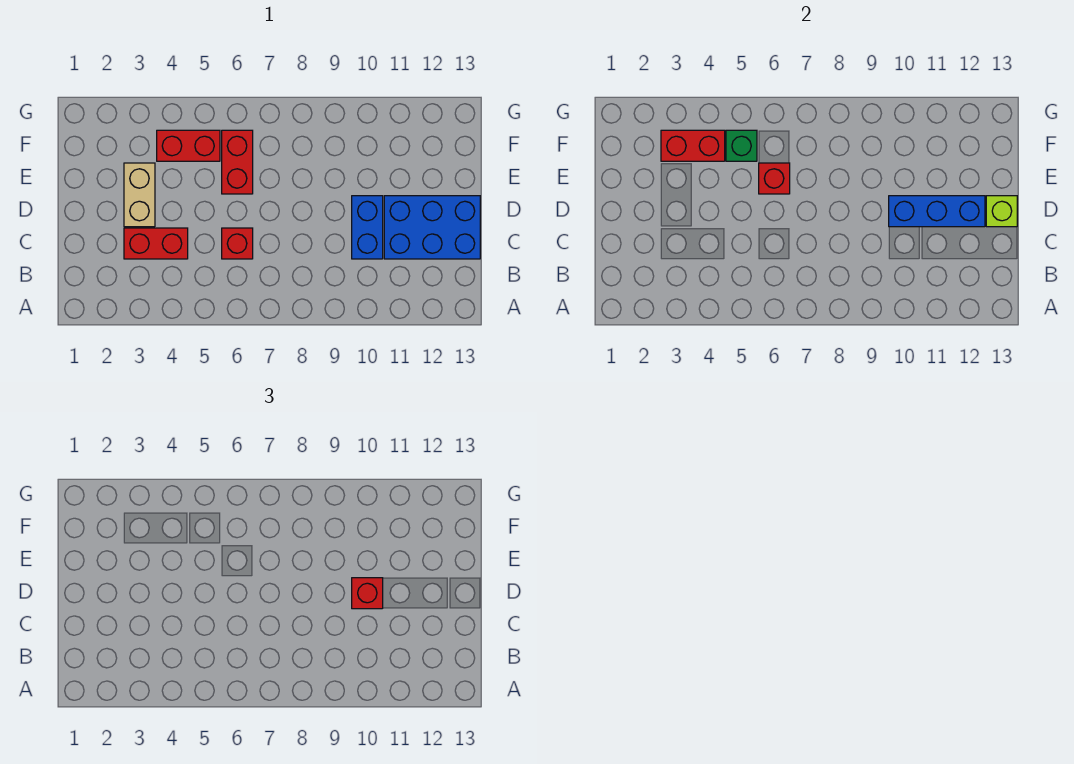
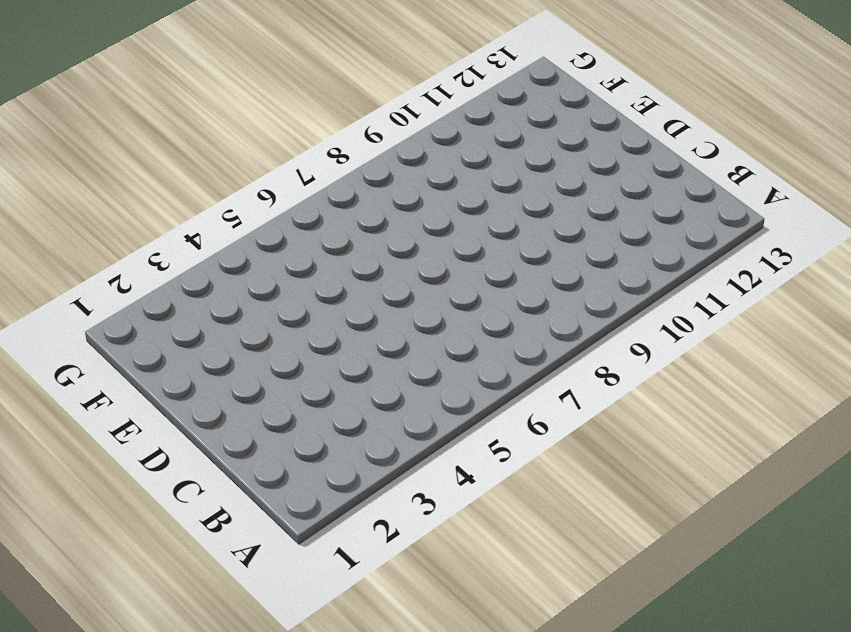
none -> red brick C3:C4 level 1
none -> red brick C6 level 1
none -> blue brick C10:D10 level 1

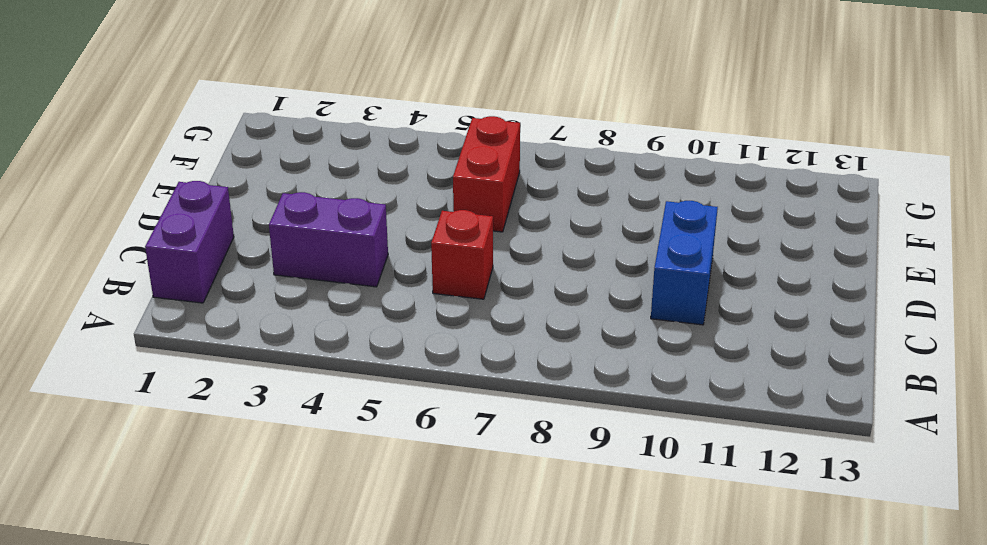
purple brick B1:C1 level 1 -> none
purple brick C3:C4 level 1 -> red brick C3:C4 level 1
none -> blue brick C11:D13 level 1
none -> tan brick D3:E3 level 1
none -> red brick F4:F5 level 1

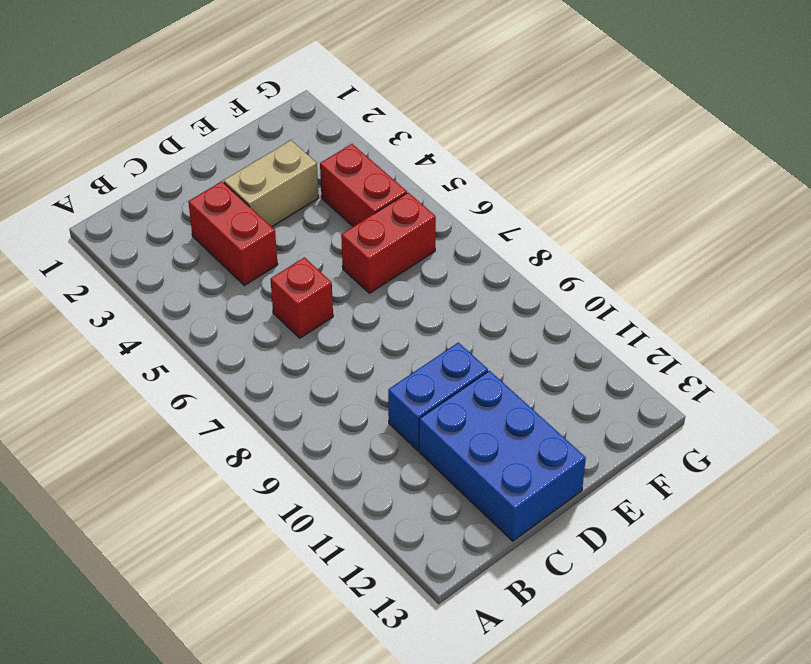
none -> blue brick D10:D12 level 2
none -> lime brick D13 level 2
none -> red brick E6 level 2

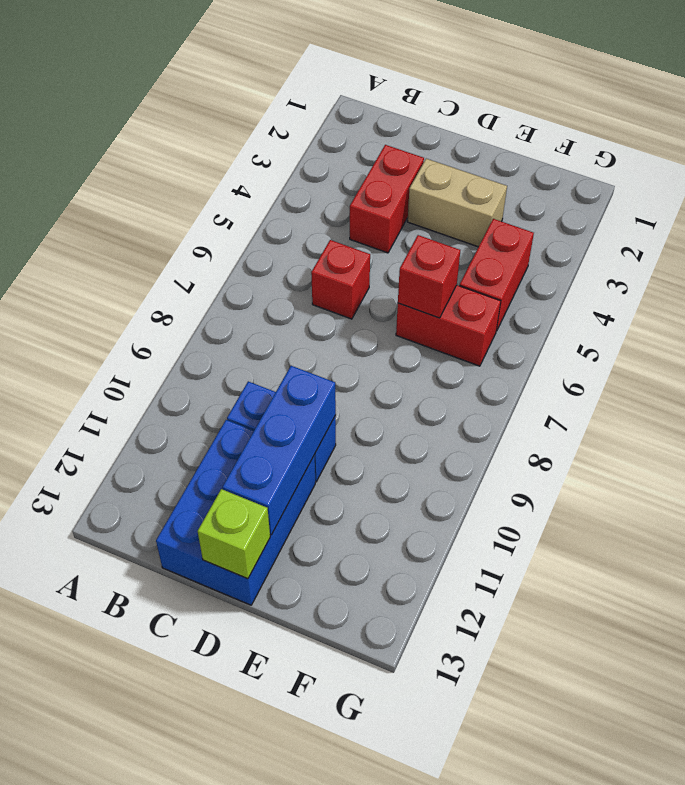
none -> red brick F3:F4 level 2
none -> green brick F5 level 2
none -> red brick D10 level 3

